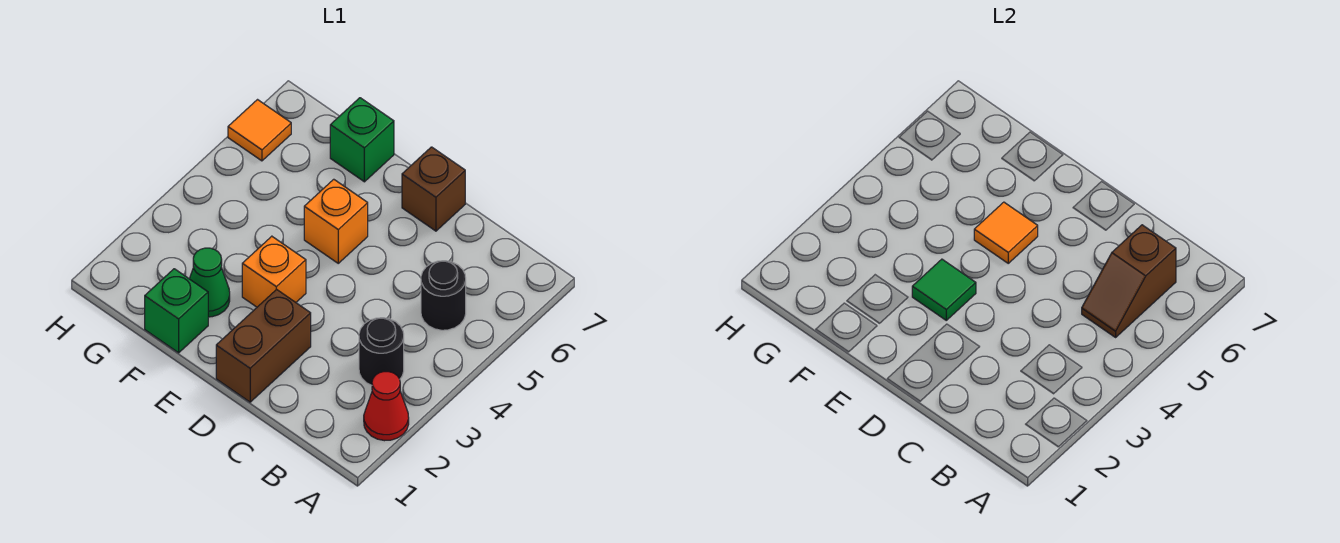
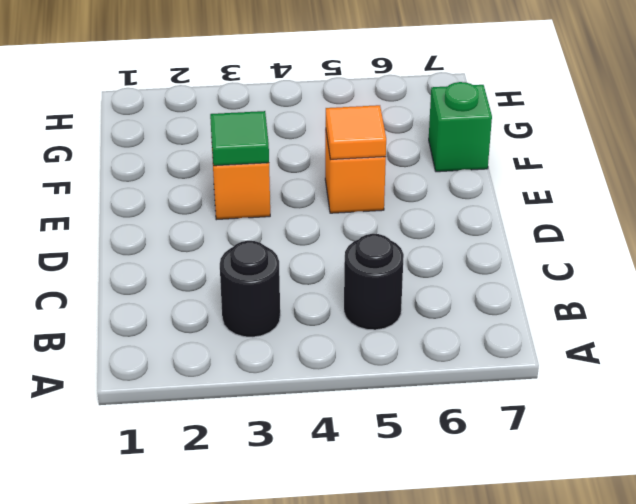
none -> red cone A2 level 1
none -> brown brick D1:D2 level 1
none -> brown brick D7 level 1

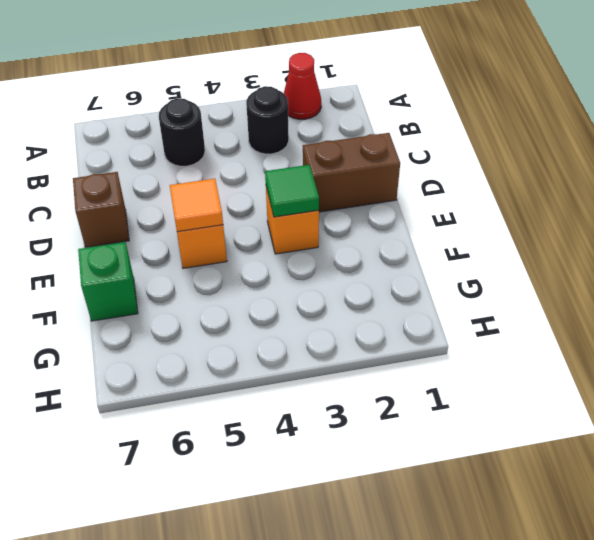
none -> green brick F1 level 1
none -> green cone F2 level 1
none -> orange tile H6 level 1

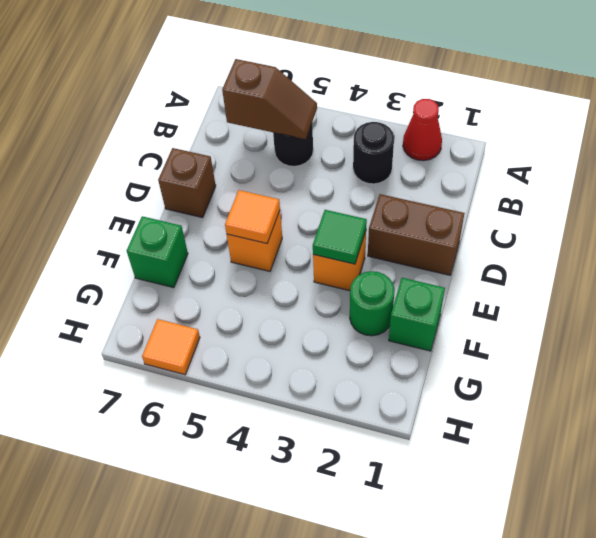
green round brick F2 level 1 -> green cone F2 level 1

